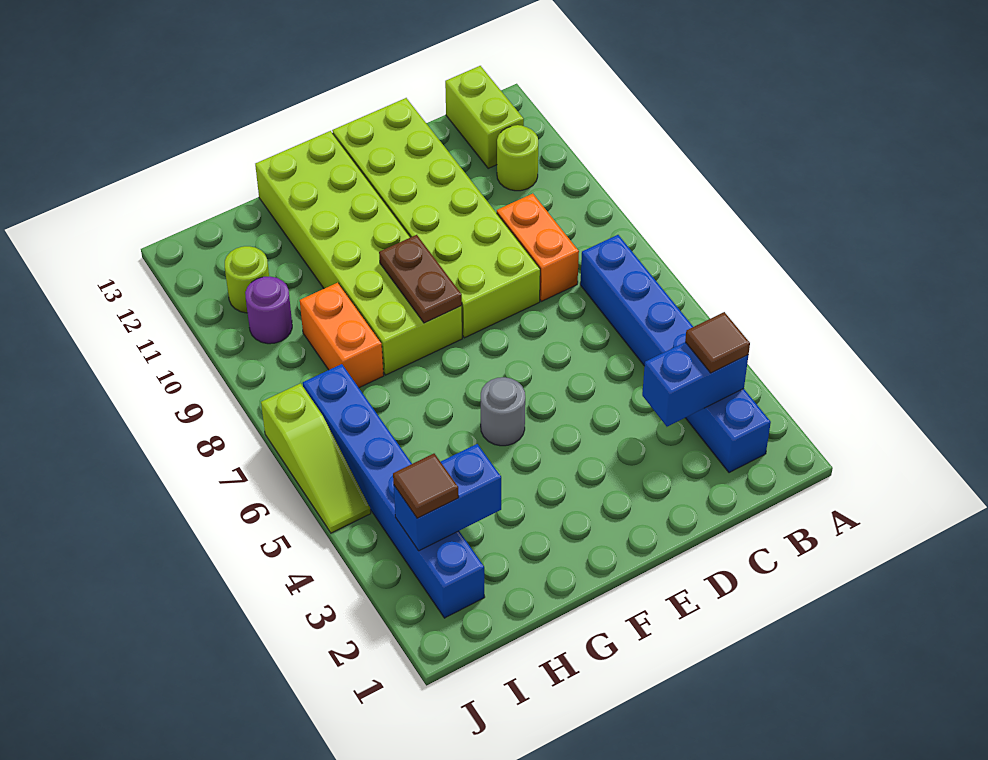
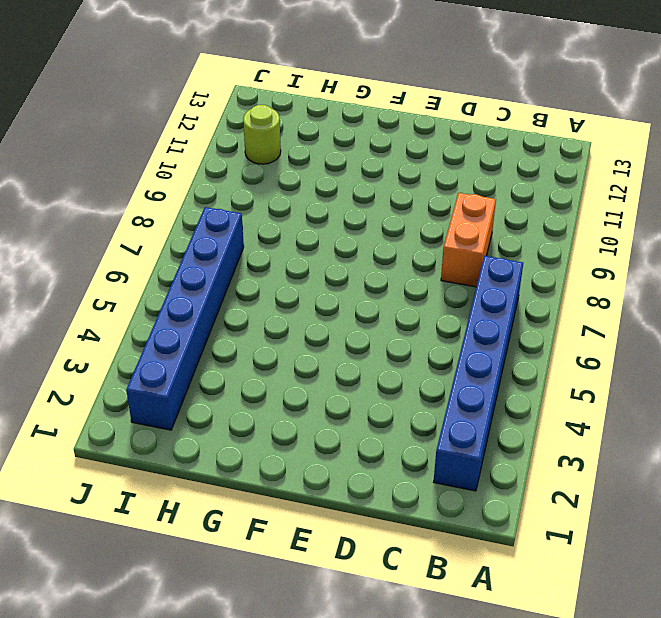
none -> lime round brick B11 level 1
none -> lime brick B12:B13 level 1
none -> lime brick D8:E13 level 1

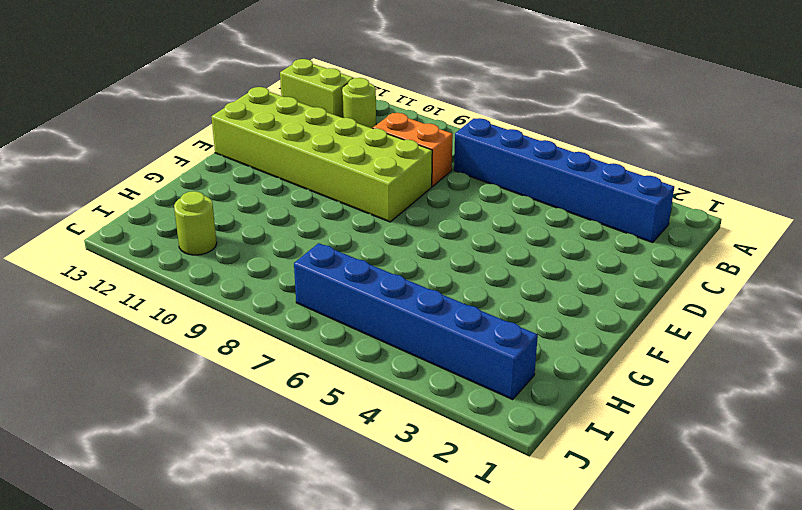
none -> grey round brick F5 level 1
none -> lime brick F8:G13 level 1
none -> orange brick H8:H9 level 1

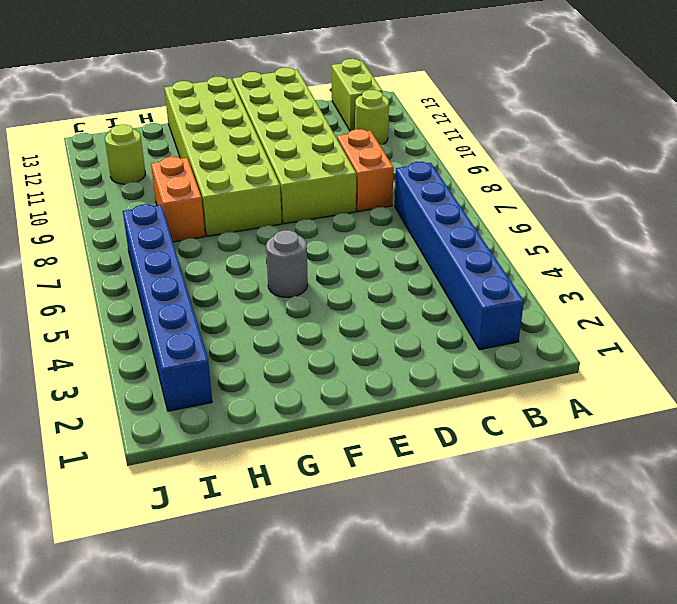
none -> purple round brick I10 level 1
none -> lime slope J5:J7 level 1 top 7
none -> blue brick B3:C3 level 2

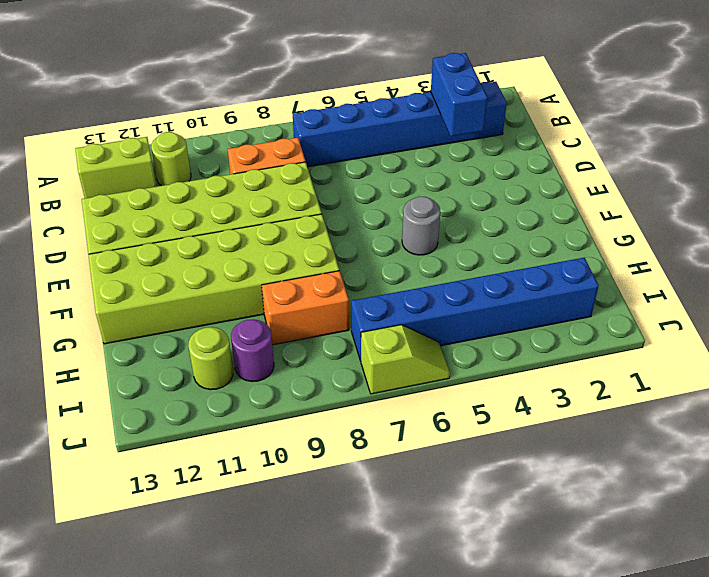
lime slope J6:J7 level 1 top 7 -> lime slope J5:J7 level 1 top 7
none -> brown plate F8:F9 level 2
none -> blue brick H3:I3 level 2
none -> brown tile B3 level 3

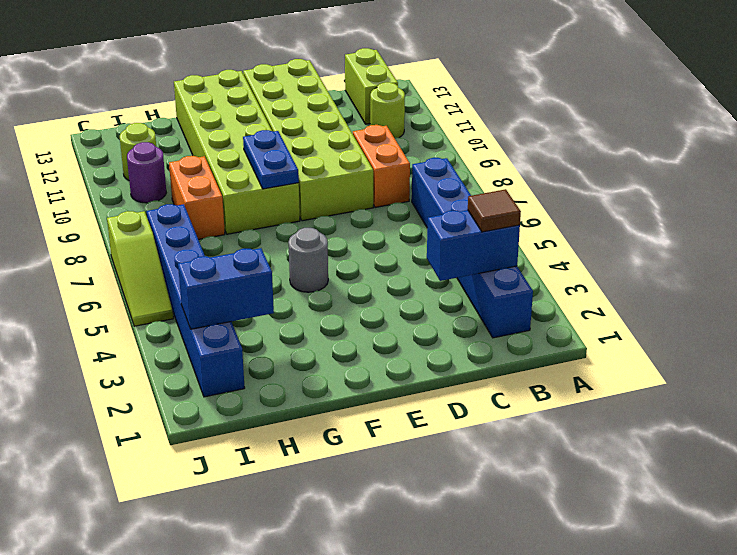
blue plate F8:F9 level 2 -> brown plate F8:F9 level 2
none -> brown tile I3 level 3

